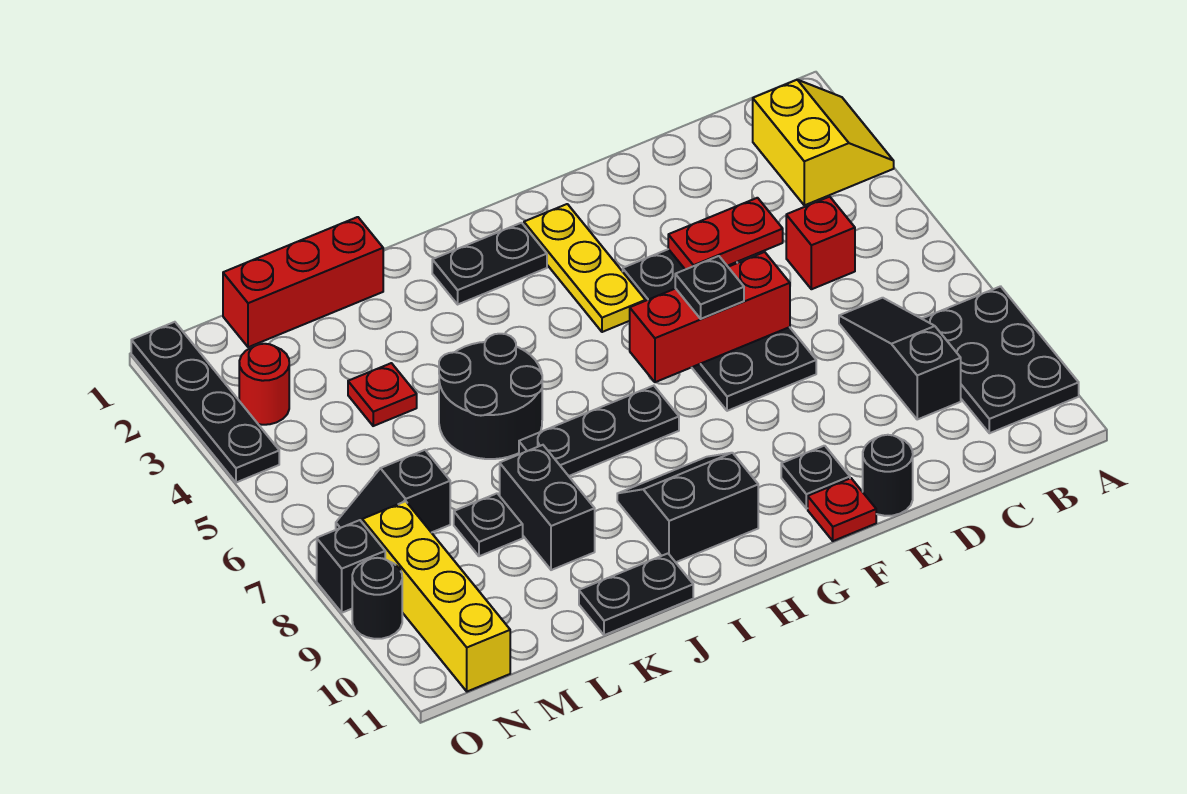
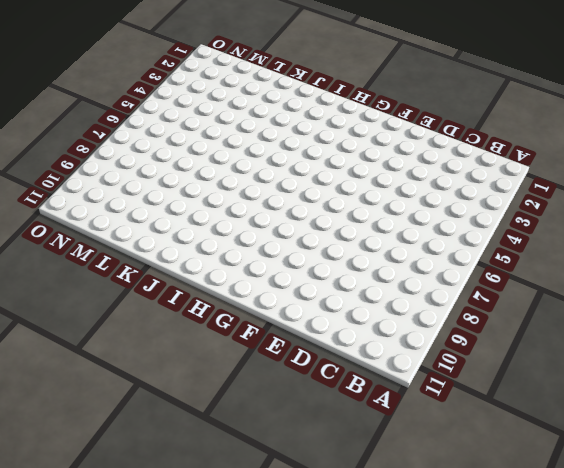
none -> yellow slope A2:B3 level 1 top B
none -> black plate A8:B10 level 1
none -> red brick C5 level 1

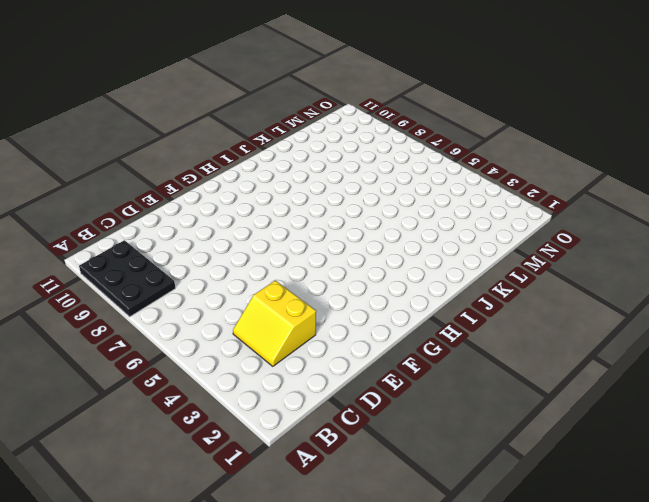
yellow slope C3:D4 level 1 top D -> yellow slope A2:B3 level 1 top B
none -> red brick C5 level 1
none -> black slope C7:C9 level 1 top 9
none -> black plate E4:F7 level 1

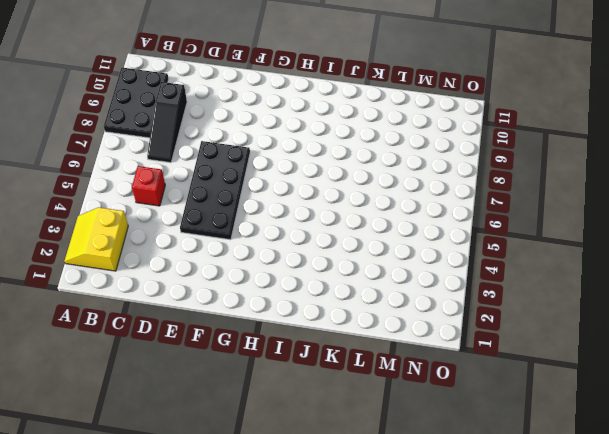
none -> black round brick E11 level 1
none -> black plate F10 level 1
none -> red plate F11 level 1

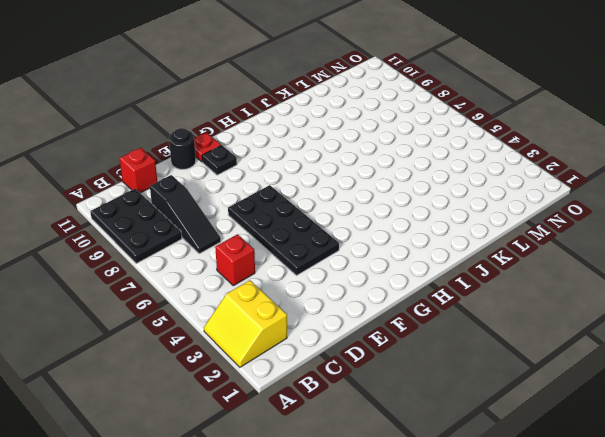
red brick C11 level 1 -> none
none -> yellow plate G2:G4 level 1
none -> black plate H2:I2 level 1
none -> black plate H7:J7 level 1

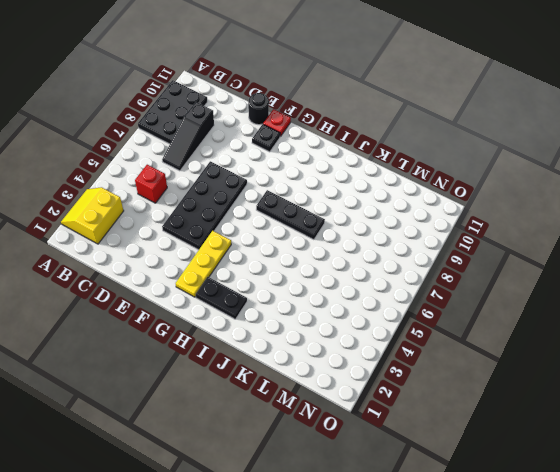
none -> black slope H9:I10 level 1 top 10
none -> black round brick J5:K6 level 1
none -> black plate J11:K11 level 1

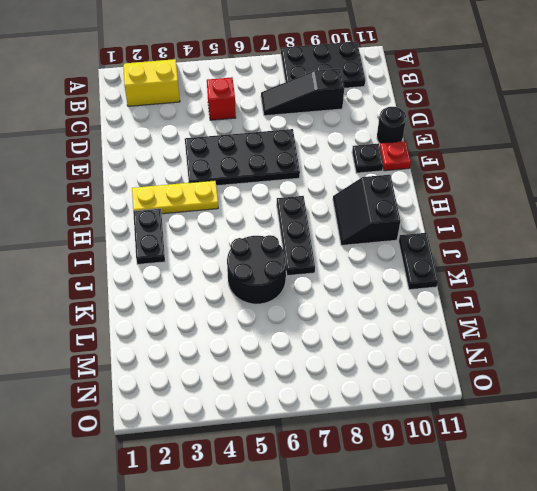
none -> red brick K1:M1 level 1
none -> black brick K8:K9 level 1
none -> red plate L4 level 1

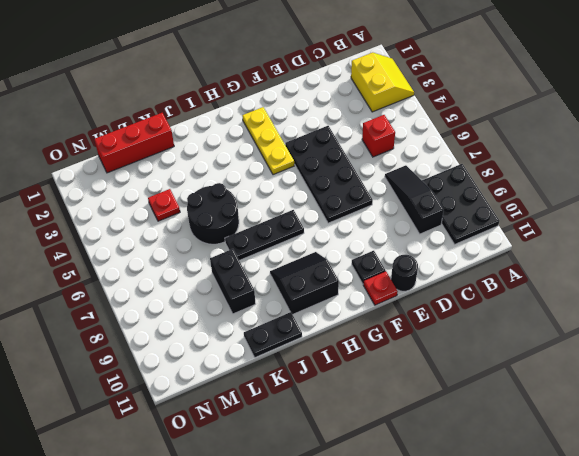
none -> black plate H2:I2 level 1
none -> black plate L8 level 1
none -> black slope M7:N7 level 1 top M

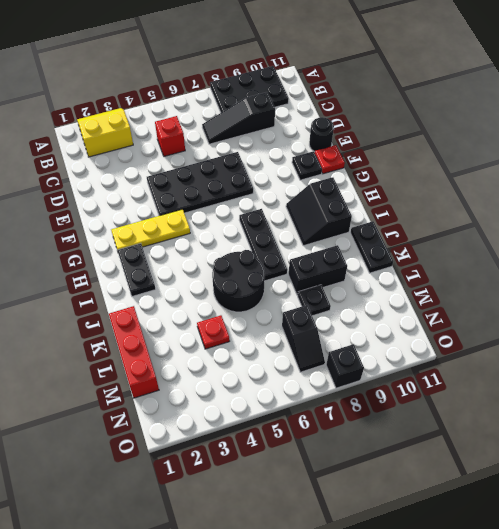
none -> red round brick N3 level 1
none -> yellow brick N8:N11 level 1
none -> black plate O1:O4 level 1

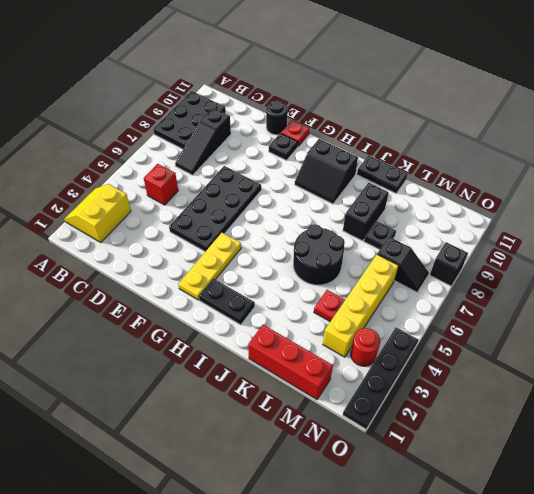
yellow brick M3:M6 level 1 -> yellow brick N8:N11 level 1
none -> black plate H7:J7 level 1
none -> black round brick O9 level 1
none -> red plate D4:E4 level 2

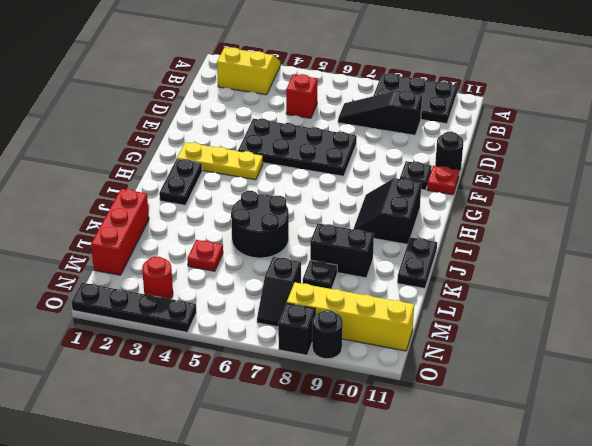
none -> black plate H7:J7 level 1
none -> red plate D4:E4 level 2
none -> red brick E6:G6 level 2

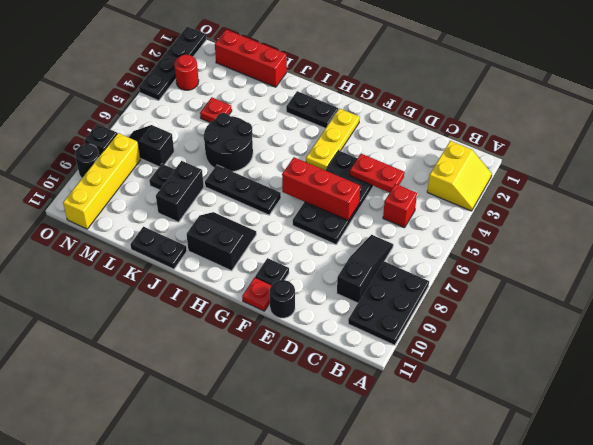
none -> black plate F6 level 3

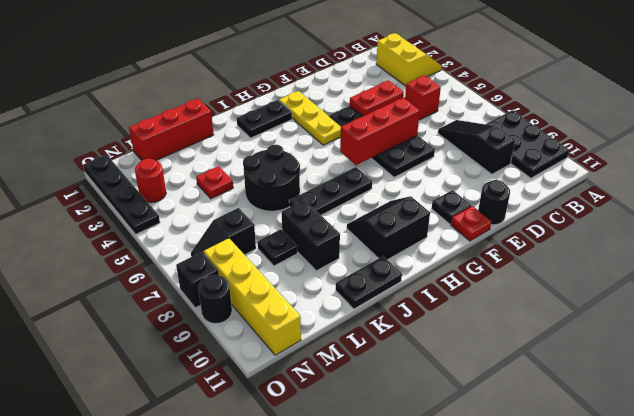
none -> black plate F6 level 3

